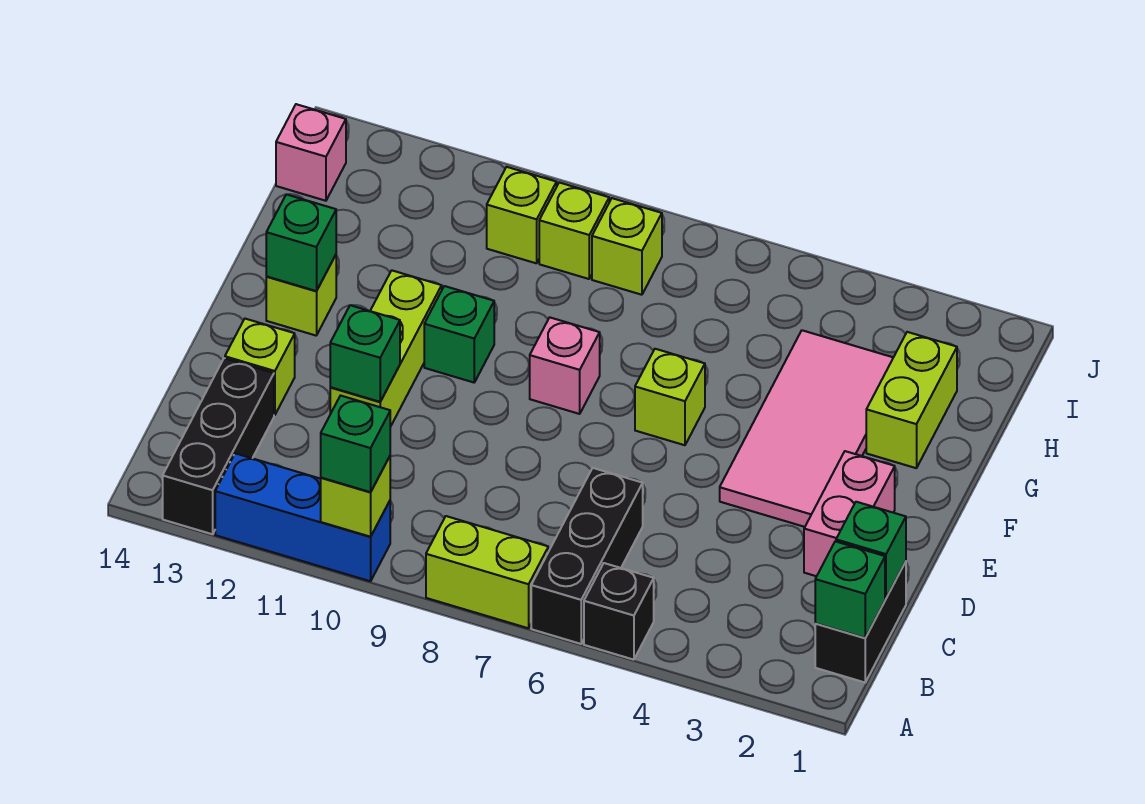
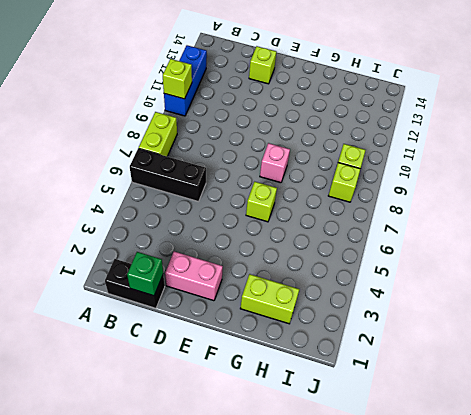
none -> black brick A5 level 1
none -> black brick A13:C13 level 1
none -> lime brick D11:F11 level 1

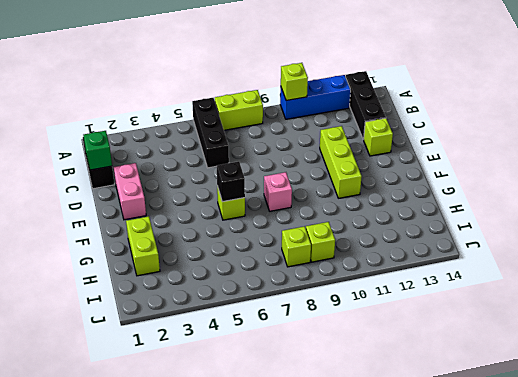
black brick F6 level 2 -> black brick A5 level 1
none -> pink tile E3:H4 level 1
none -> green brick F10 level 1
none -> lime brick F13 level 1

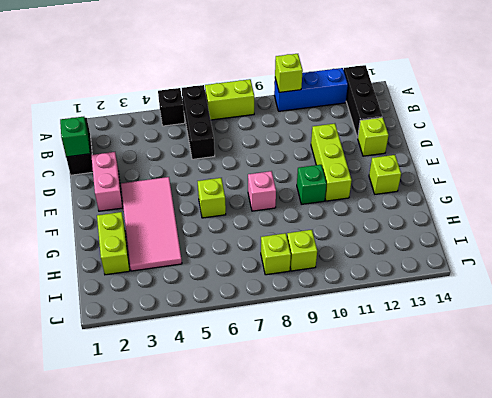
none -> lime brick I10 level 1
none -> pink brick I14 level 1
none -> green brick B1 level 2

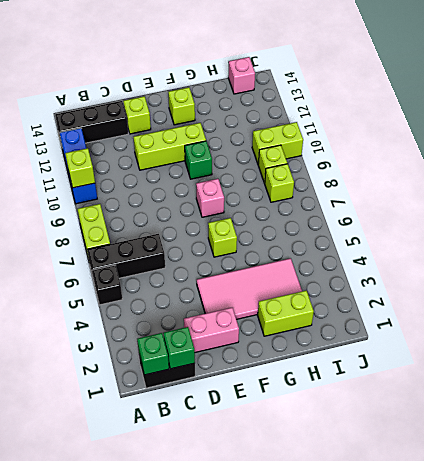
lime brick I10:J10 level 1 -> lime brick I10 level 1
none -> green brick D11 level 2
none -> green brick F13 level 2
none -> green brick A10 level 3

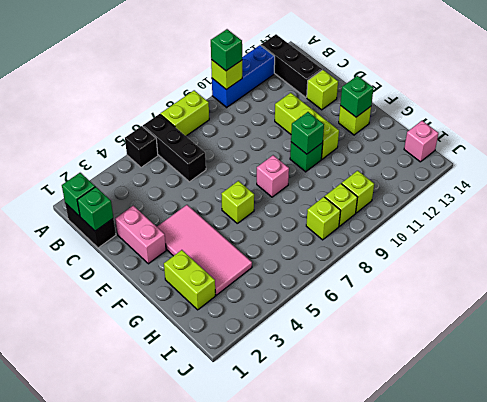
green brick F10 level 2 -> green brick D11 level 2

